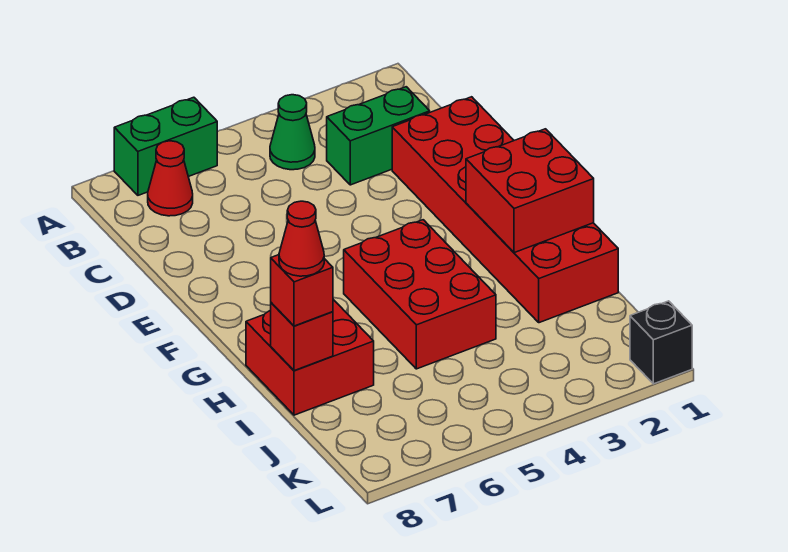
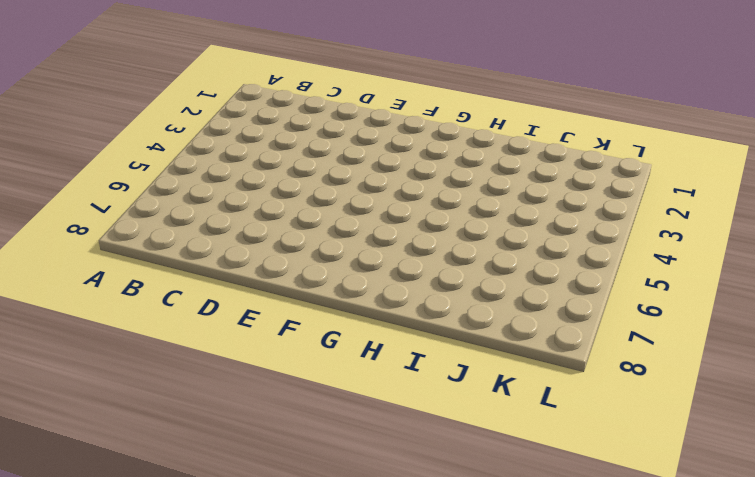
none -> green brick A6:A7 level 1
none -> green cone B4 level 1
none -> red cone B7 level 1

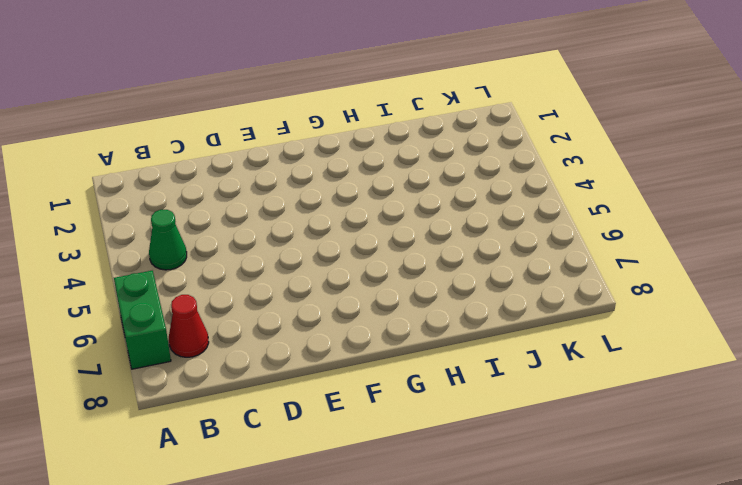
none -> green brick C2:C3 level 1
none -> red brick D1:I2 level 1
none -> red brick G4:I5 level 1

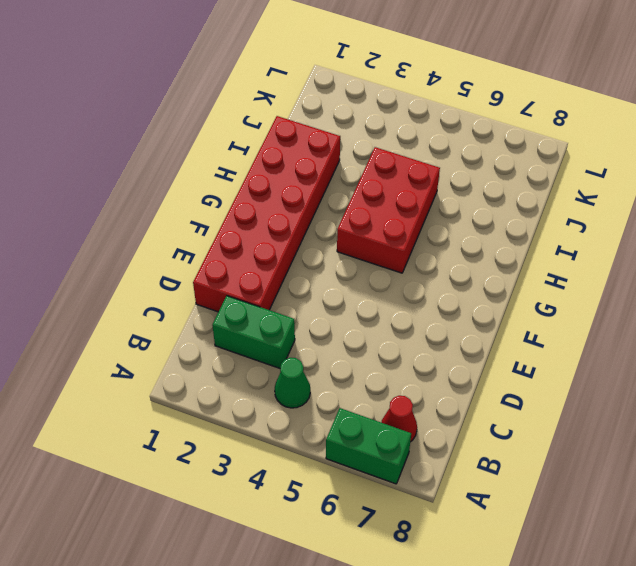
none -> red brick H7:I8 level 1
none -> black brick L1 level 1
none -> red brick G1:H2 level 2

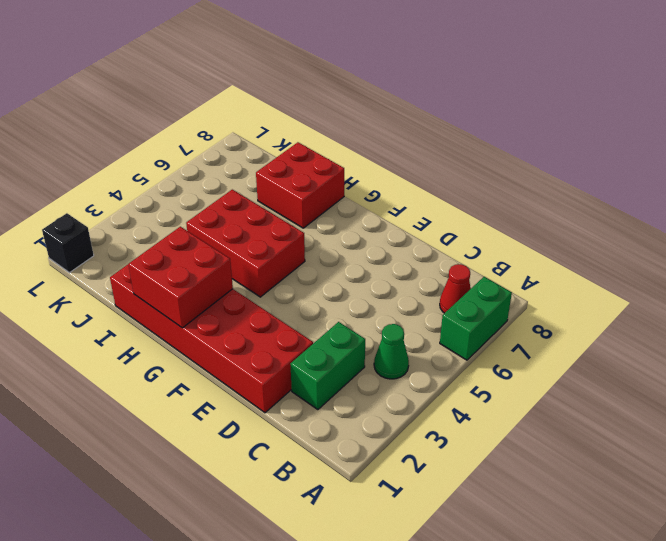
none -> red brick I8 level 2
none -> red brick I8 level 3
none -> red cone I8 level 4

